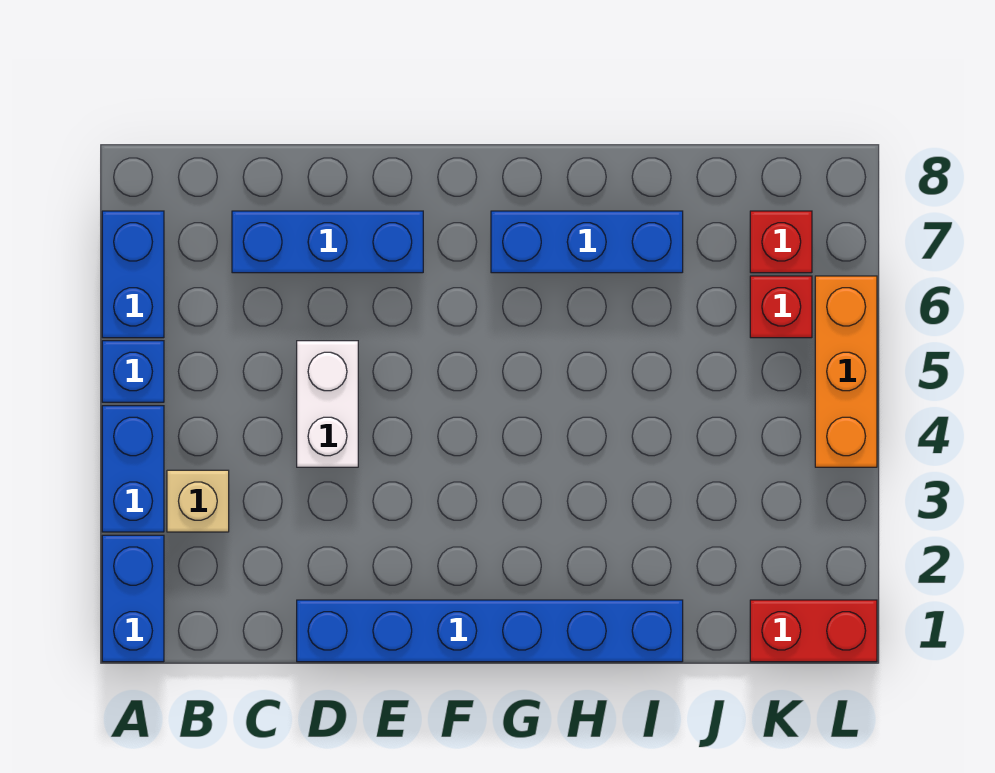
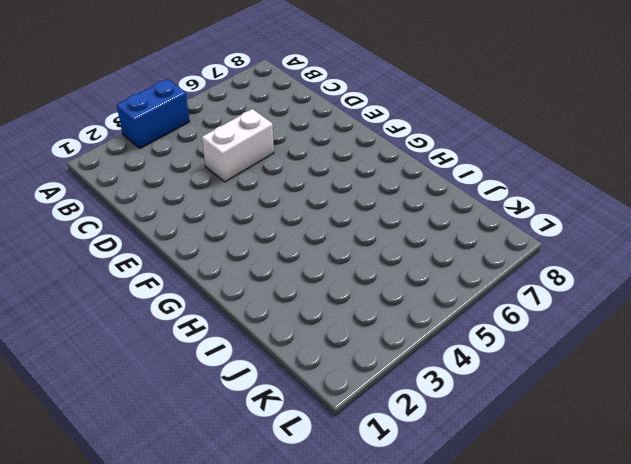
none -> blue brick A1:A2 level 1
none -> blue brick A5 level 1
none -> blue brick A6:A7 level 1

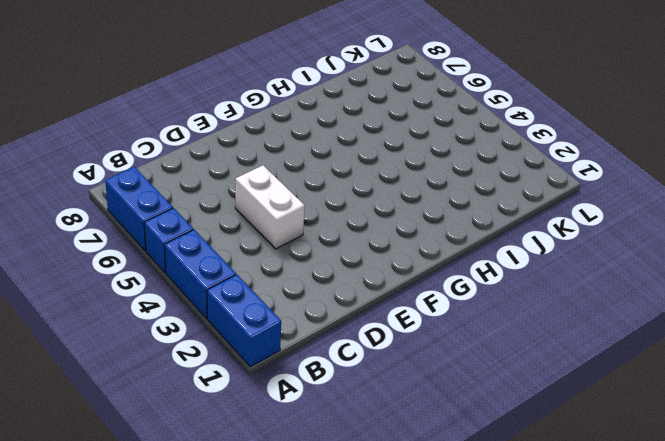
none -> tan brick B3 level 1
none -> blue brick C7:E7 level 1
none -> blue brick D1:I1 level 1

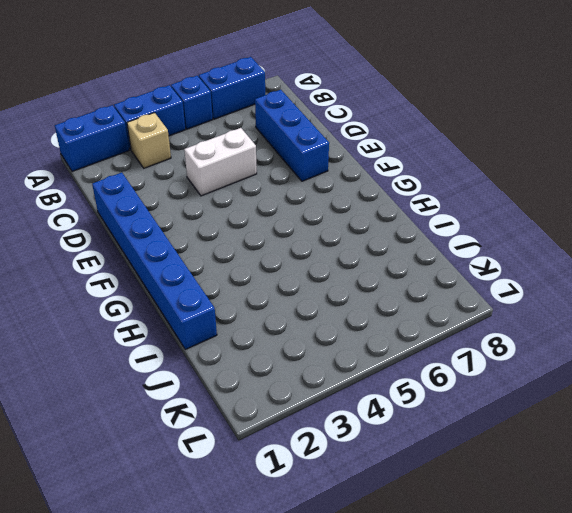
none -> blue brick G7:I7 level 1
none -> red brick K1:L1 level 1
none -> red brick K6 level 1

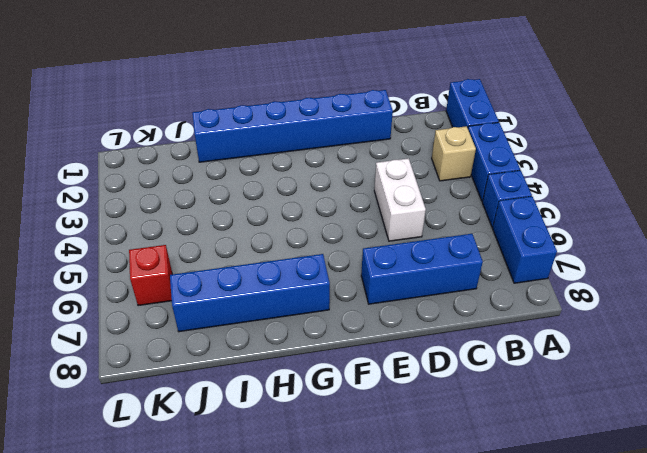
blue brick G7:J7 level 1 -> blue brick G7:I7 level 1
none -> red brick K1:L1 level 1
none -> red brick K7 level 1
none -> orange brick L4:L6 level 1

